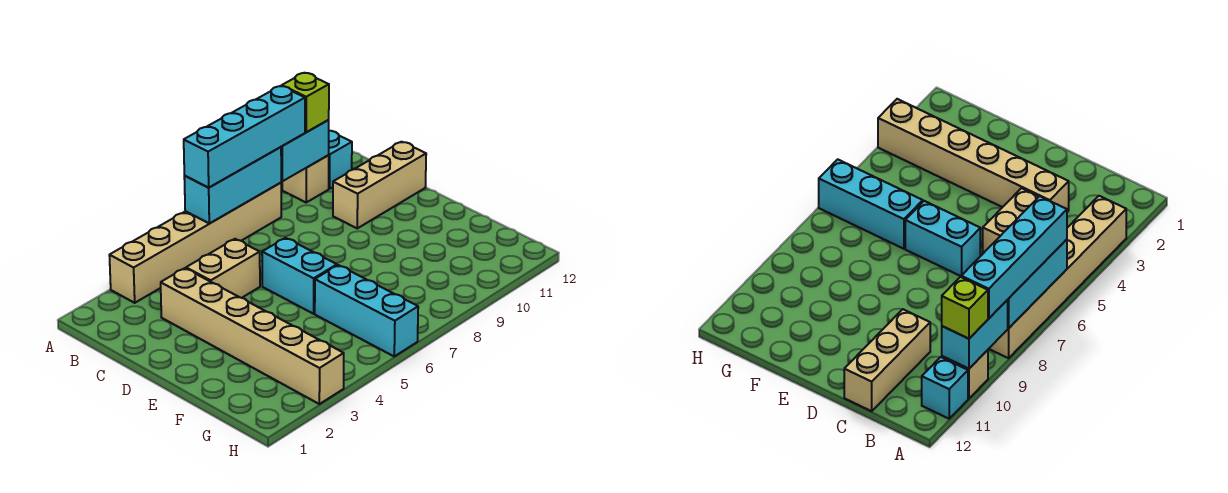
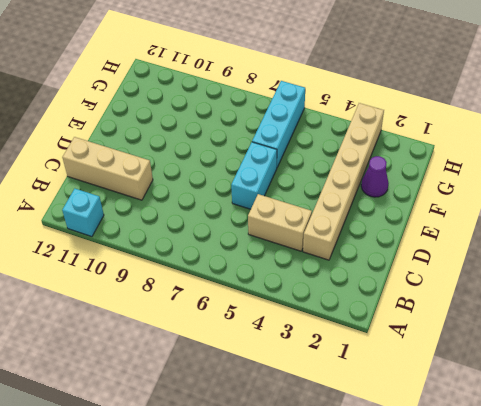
purple cone F2 level 1 -> none
none -> tan brick A3:A8 level 1
none -> tan brick A10 level 1
none -> cyan brick A6:A8 level 2

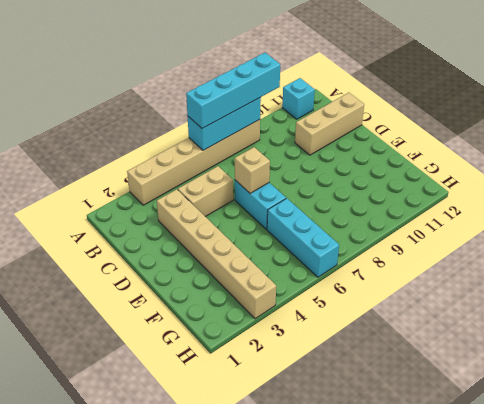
tan brick D6 level 2 -> tan brick A10 level 1
none -> cyan brick A9:A10 level 2
none -> lime brick A10 level 3

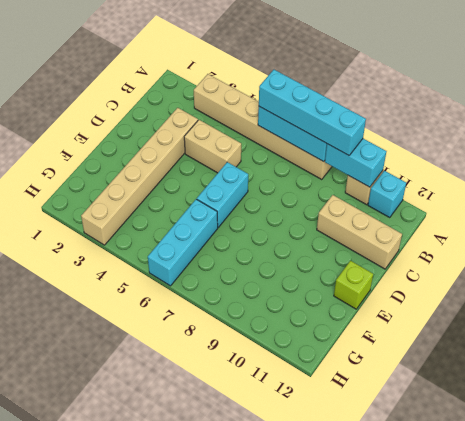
lime brick E12 level 1 -> lime brick A10 level 3

